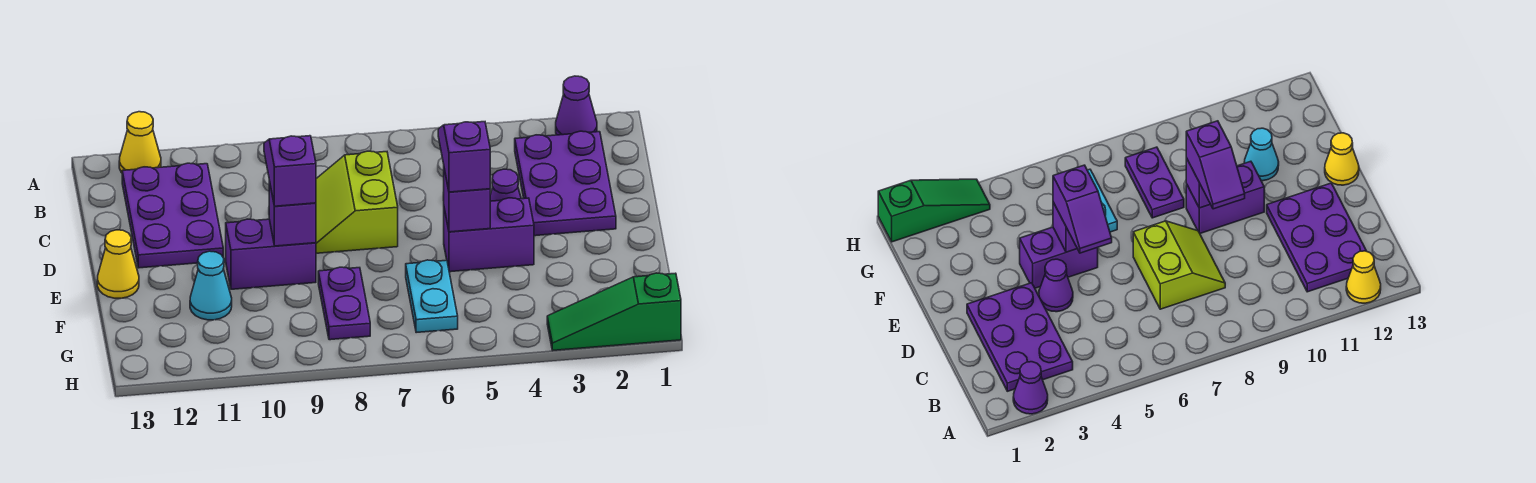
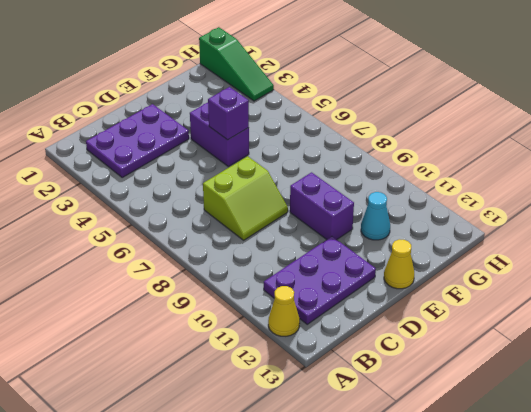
none -> purple cone A2 level 1
none -> purple cone D4 level 1
none -> cyan plate F6:G6 level 1

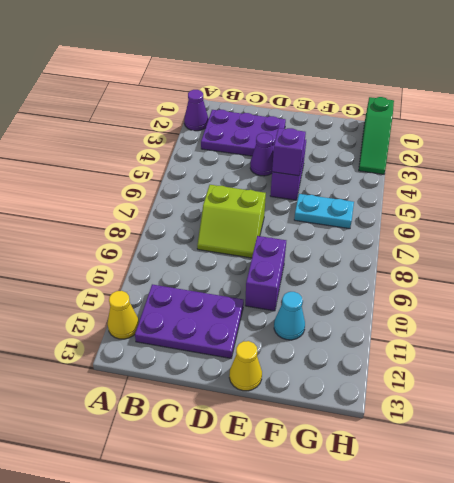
none -> purple plate F8:G8 level 1
none -> purple brick E9 level 2
none -> purple slope D5:E5 level 3 top E

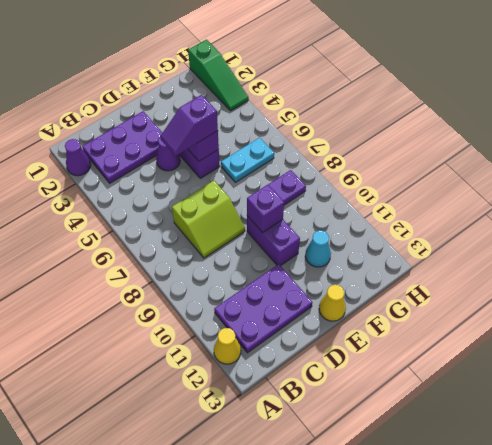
none -> purple slope D9:E9 level 3 top E

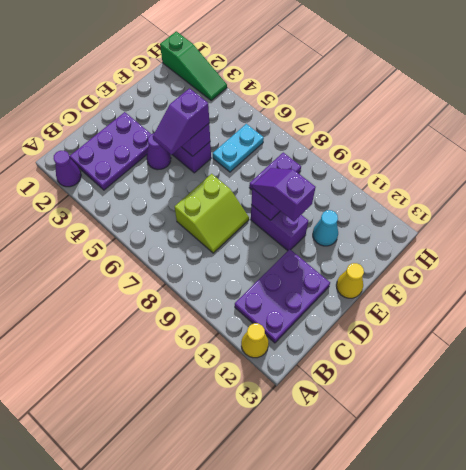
purple slope E9:E10 level 3 top 10 -> purple slope D9:E9 level 3 top E

